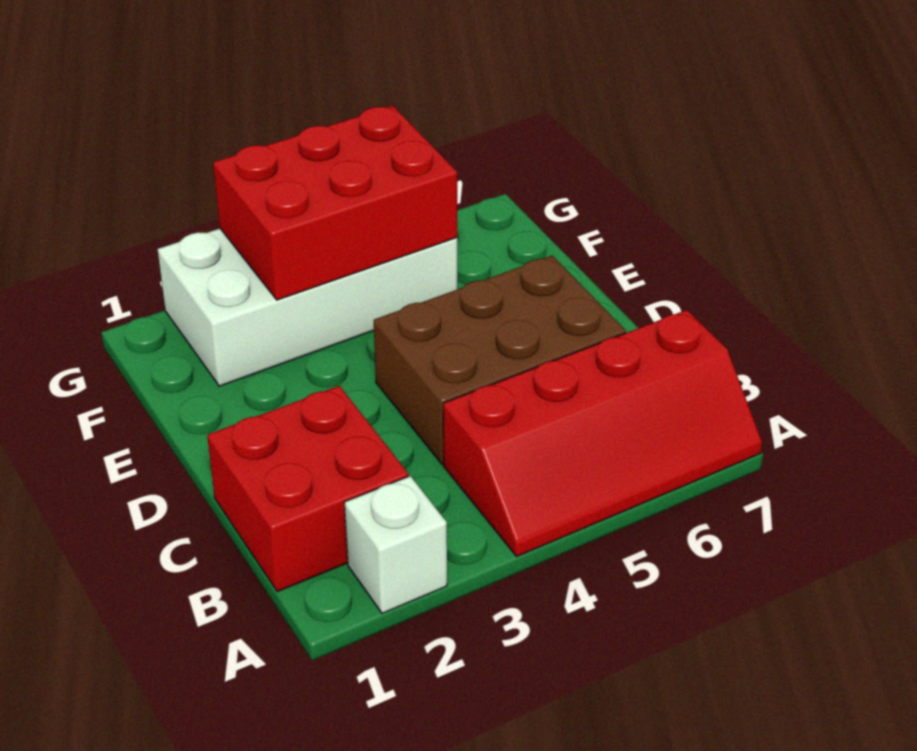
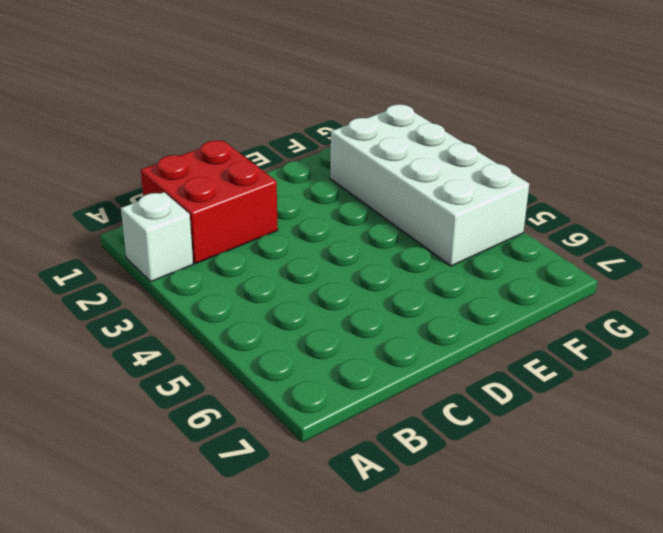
none -> red slope A4:B7 level 1 top B
none -> brown brick C4:D6 level 1

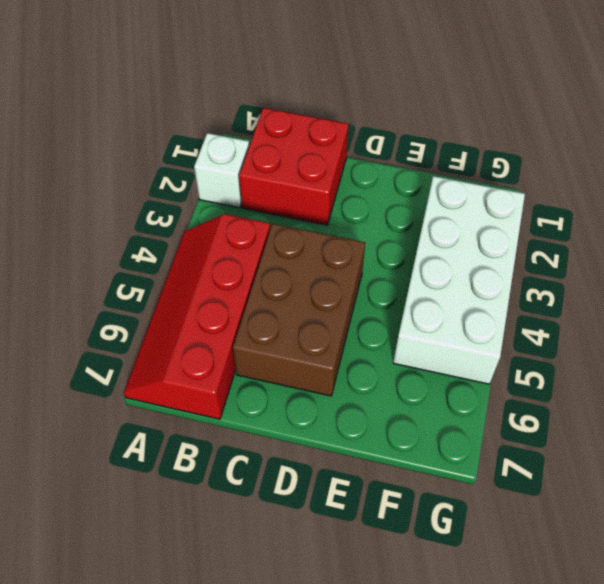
none -> red brick F3:G5 level 2

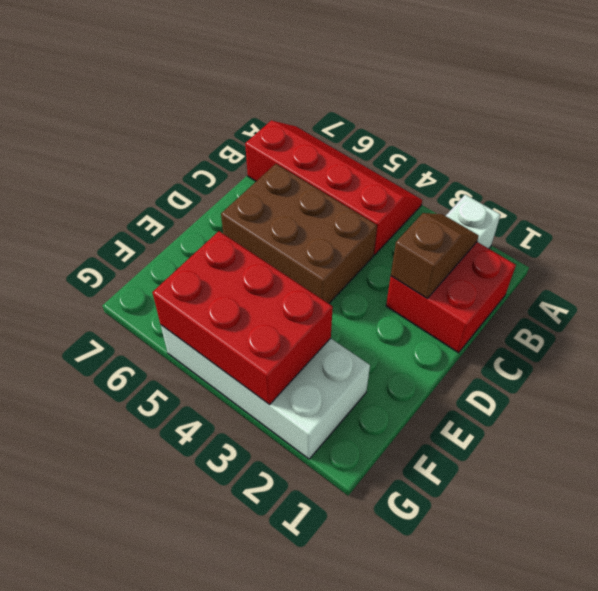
brown slope B2:C2 level 2 top C -> none

